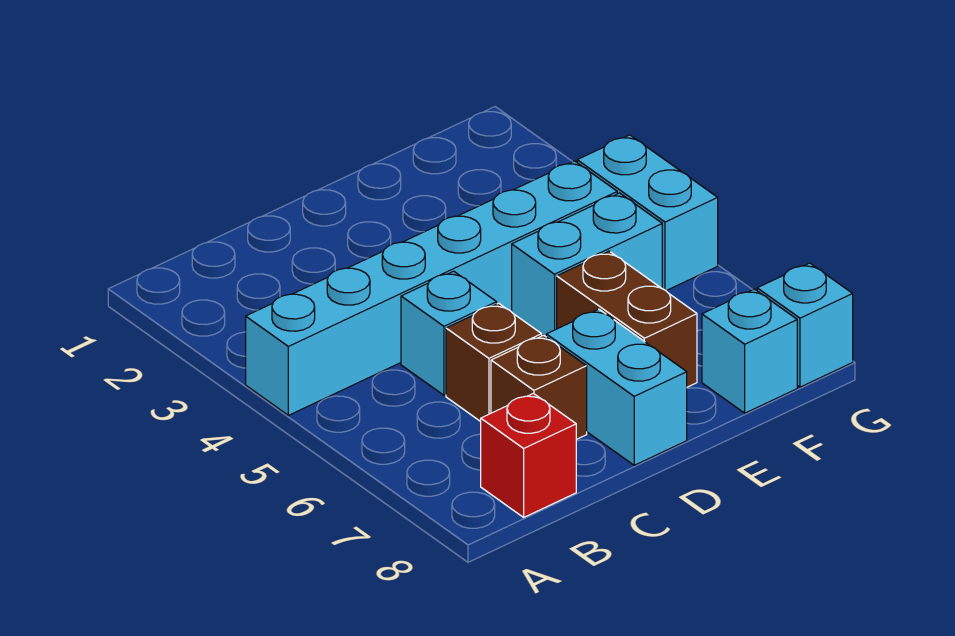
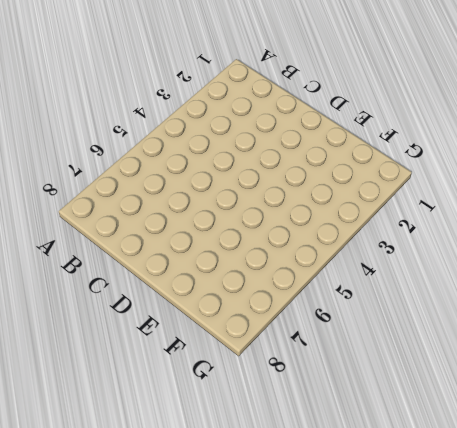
none -> cyan brick A4:F4 level 1
none -> red brick B8 level 1

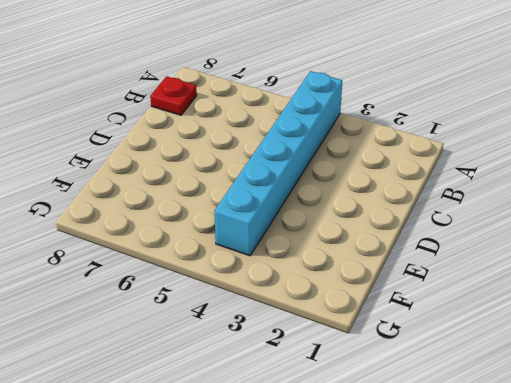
red plate B8 level 1 -> red brick B8 level 1
none -> cyan brick C5 level 1
none -> brown brick C6 level 1

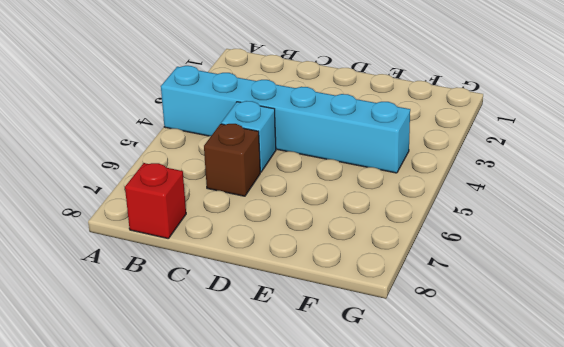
none -> brown brick C7 level 1
none -> cyan brick D7:D8 level 1

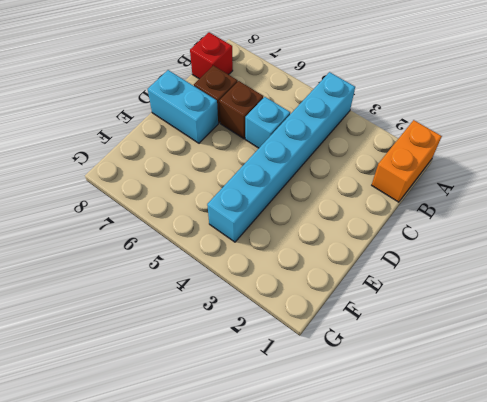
orange brick A1:B1 level 1 -> none
none -> cyan brick E5:F5 level 1
none -> brown brick E6:E7 level 1

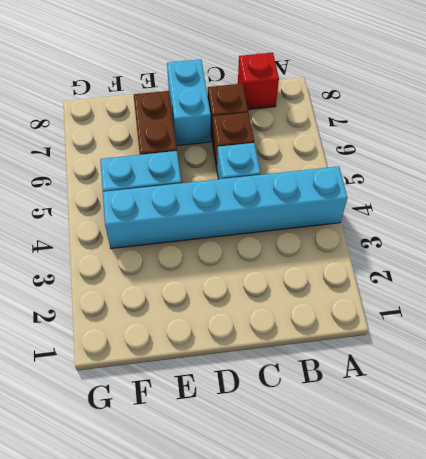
none -> cyan brick F8 level 1
none -> cyan brick G4:G5 level 1

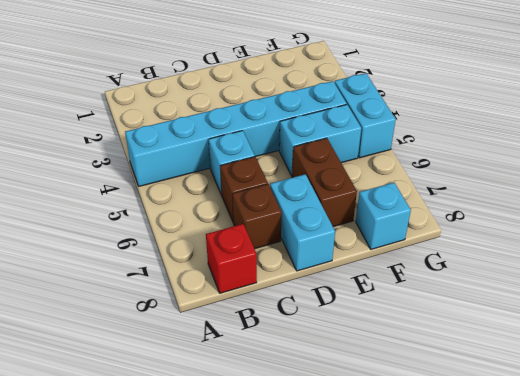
none -> cyan brick G8 level 1

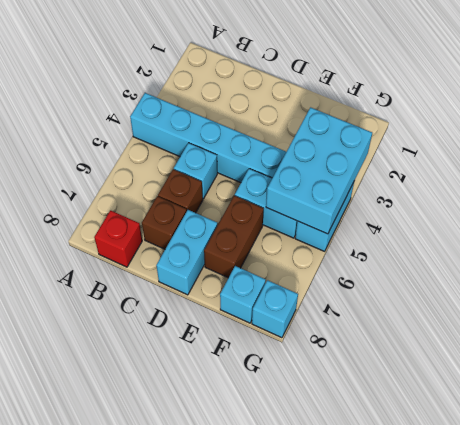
cyan brick F3:G5 level 2 -> none

